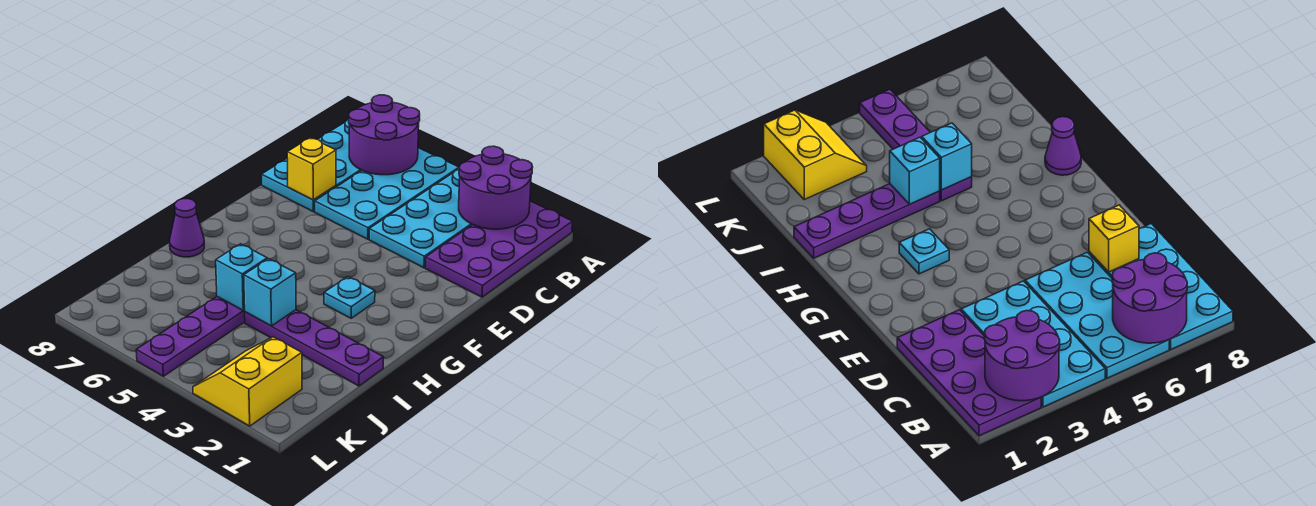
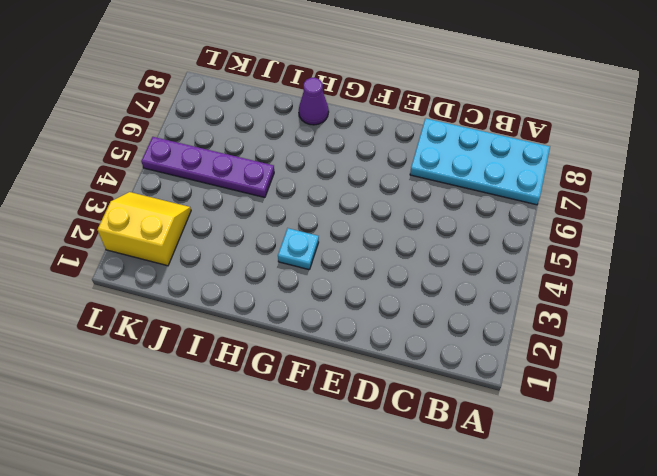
none -> purple plate A1:D2 level 1
none -> cyan plate A3:D4 level 1
none -> cyan plate A5:D6 level 1

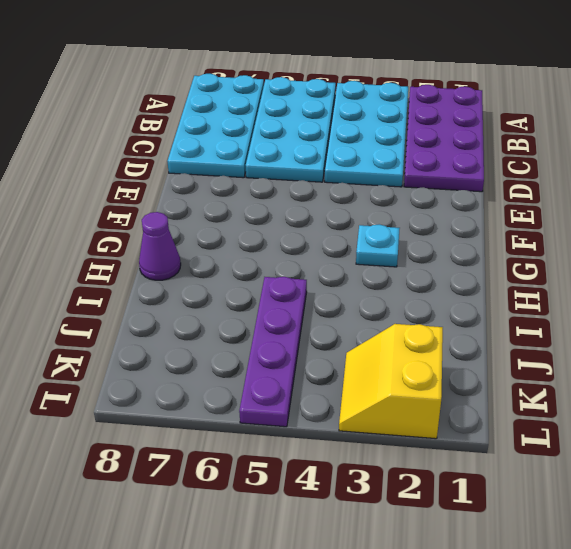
none -> purple plate I1:I4 level 1
none -> purple round brick A2:B3 level 2
none -> purple round brick A6:B7 level 2

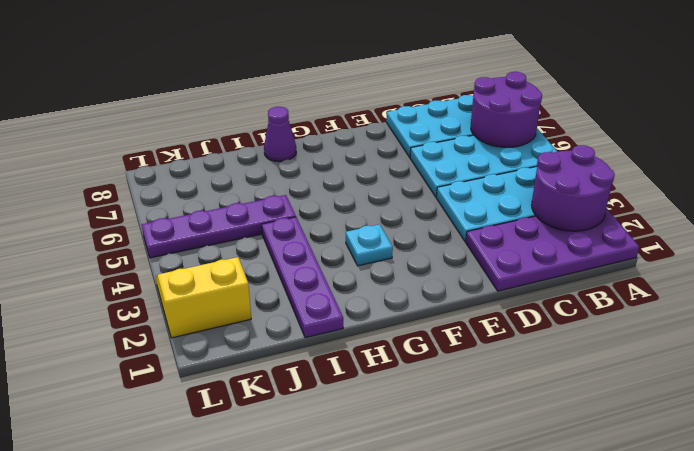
none -> yellow brick D7 level 2
none -> cyan brick I4 level 2
none -> cyan brick I5 level 2

